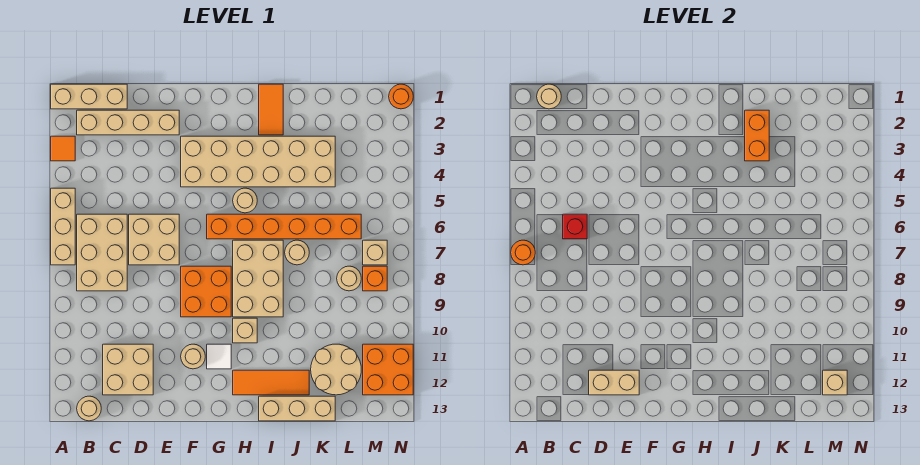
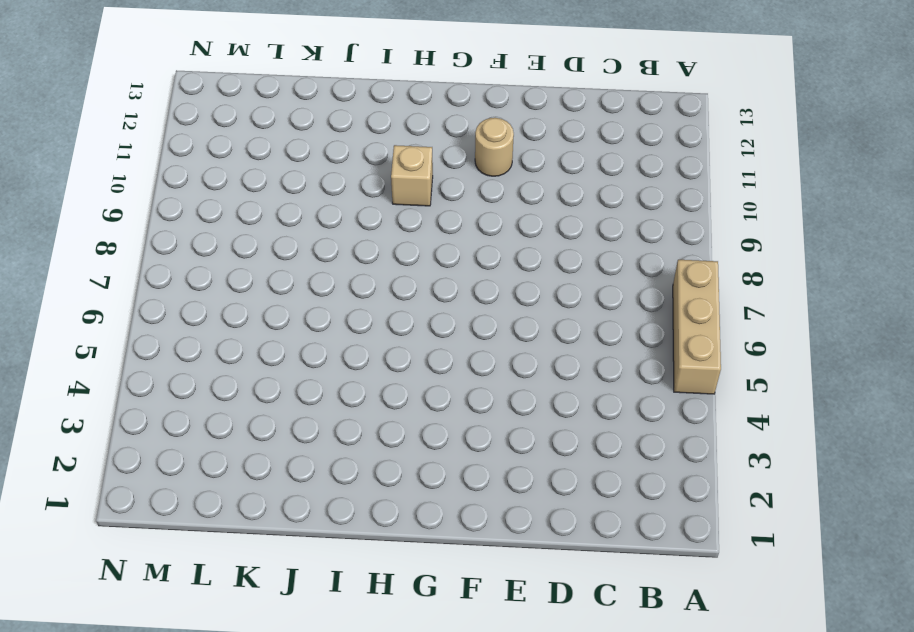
none -> tan brick A1:C1 level 1
none -> orange tile A3 level 1
none -> tan brick B2:E2 level 1
none -> tan brick B6:C8 level 1

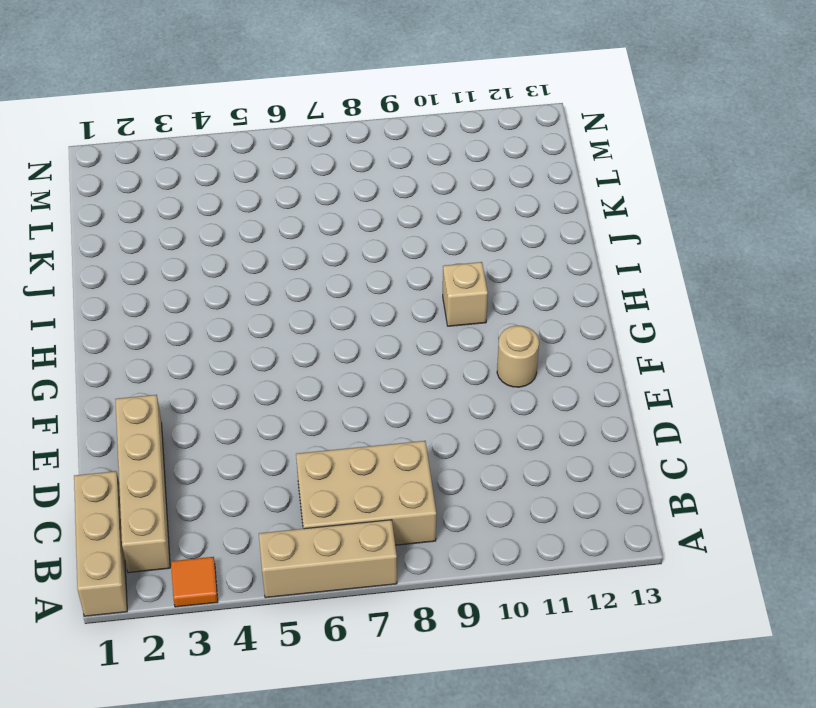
none -> tan round brick B13 level 1
none -> tan brick C11:D12 level 1
none -> tan brick D6:E7 level 1
none -> tan brick F3:K4 level 1

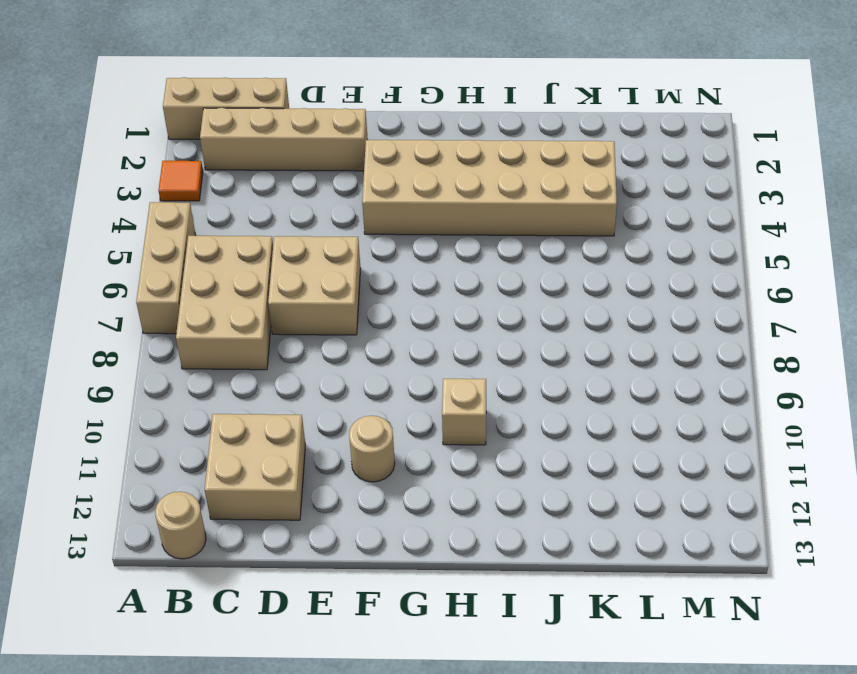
none -> orange brick F8:G9 level 1
none -> orange brick G6:L6 level 1
none -> white tile G11 level 1
none -> tan round brick H5 level 1

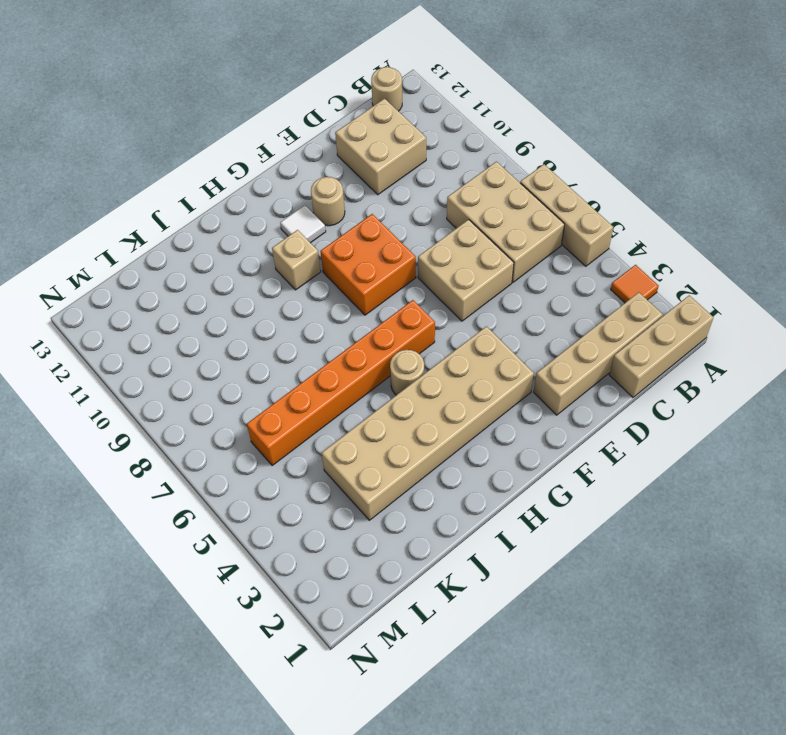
none -> tan brick H7:I9 level 1
none -> orange tile H12:J12 level 1
none -> orange tile I1:I2 level 1
none -> tan brick I13:K13 level 1

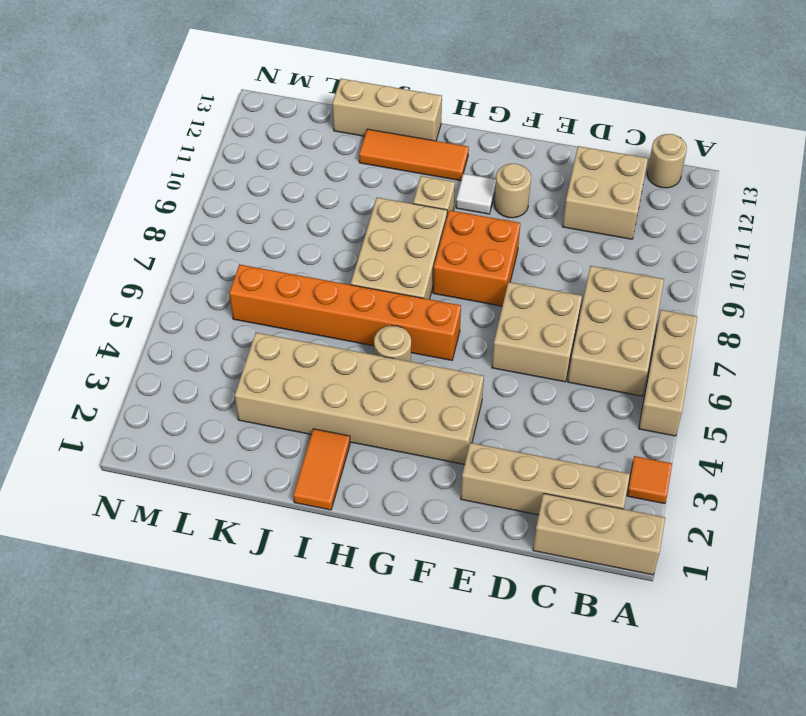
none -> tan round brick J7 level 1
none -> tan round brick K11:L12 level 1
none -> tan round brick L8 level 1
none -> tan brick M7 level 1

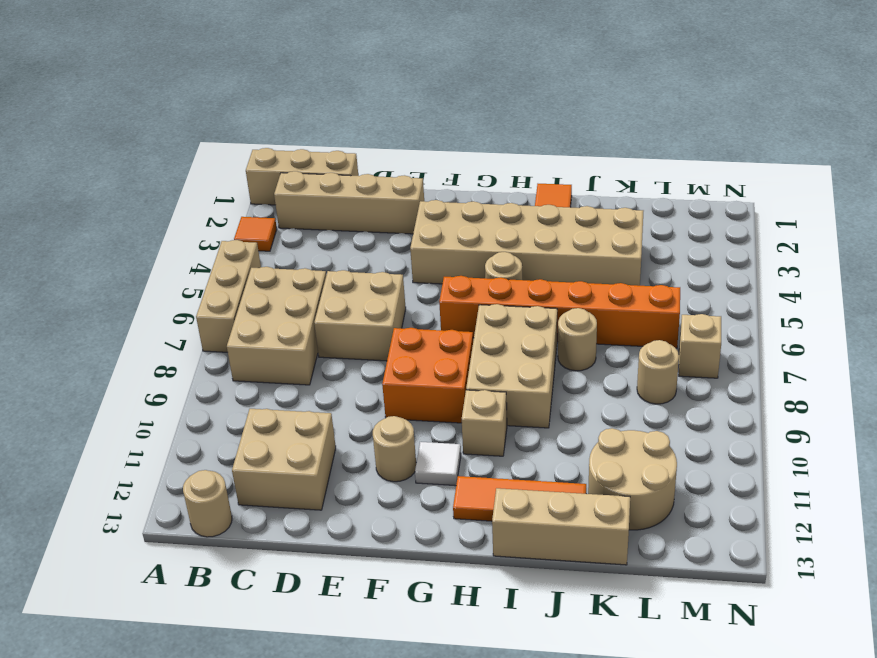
none -> orange brick M8 level 1
none -> orange brick M11:N12 level 1
none -> orange round brick N1 level 1
none -> orange round brick A7 level 2

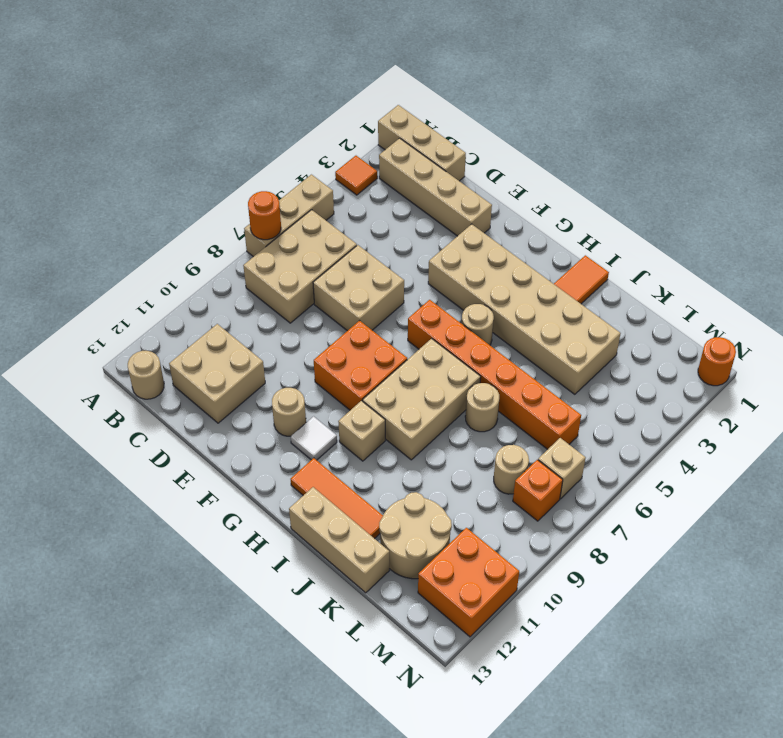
none -> tan round brick B1 level 2
none -> red brick C6 level 2
none -> tan brick D12:E12 level 2
none -> orange brick J2:J3 level 2

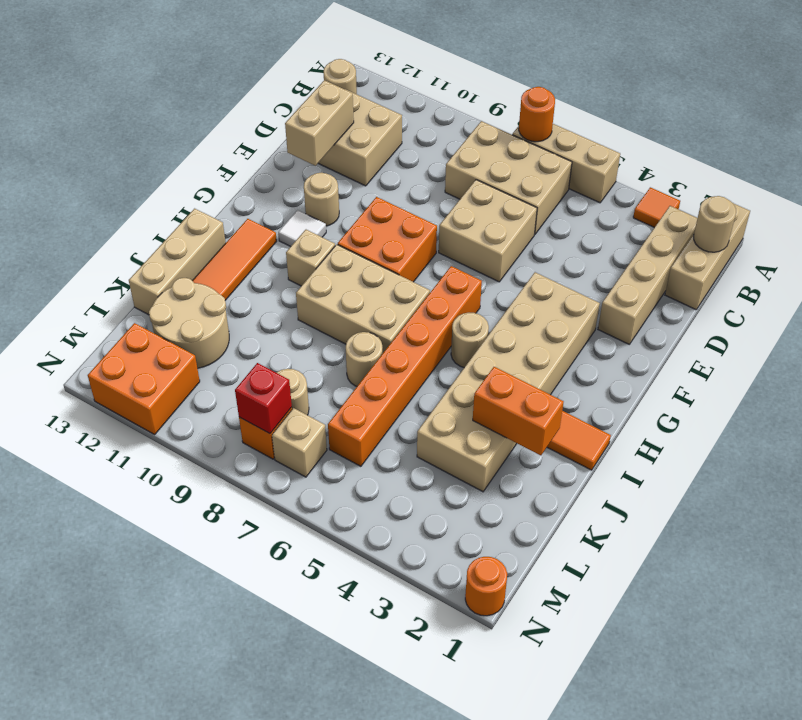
red brick M8 level 2 -> red brick C6 level 2
none -> tan brick M12 level 2

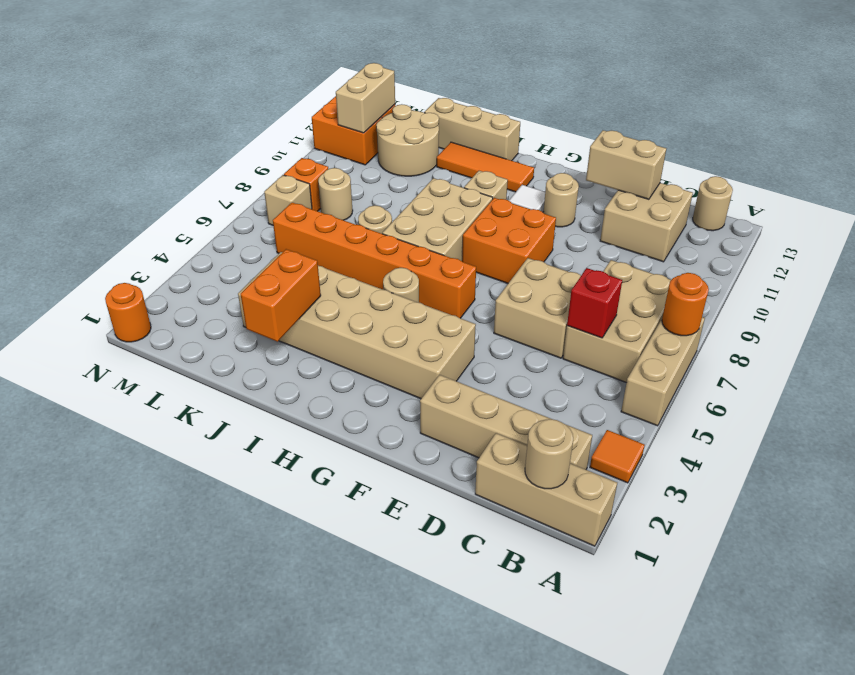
tan brick M11:M12 level 2 -> tan brick M12 level 2
none -> orange tile I1:I2 level 1

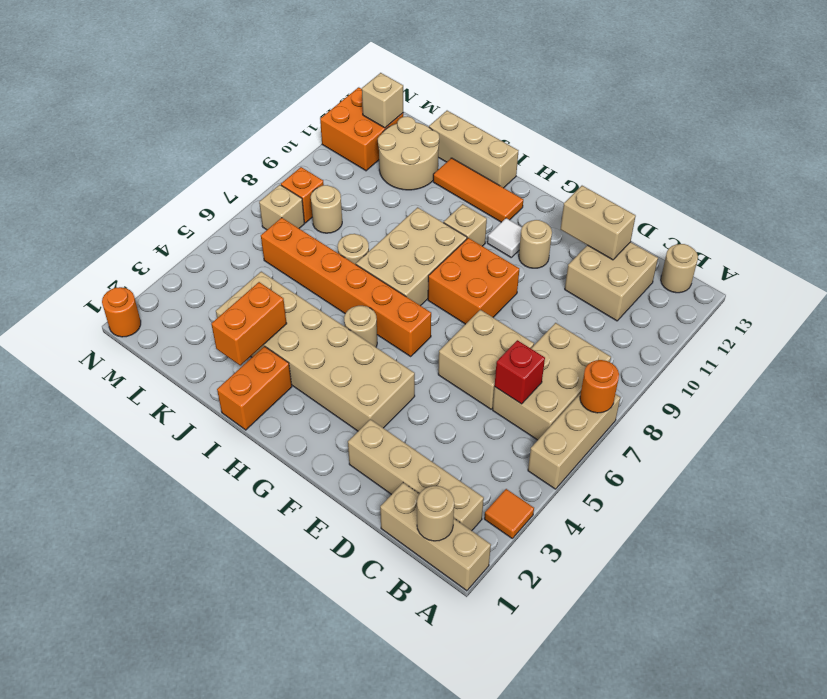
orange brick I1:I2 level 1 -> orange tile I1:I2 level 1

